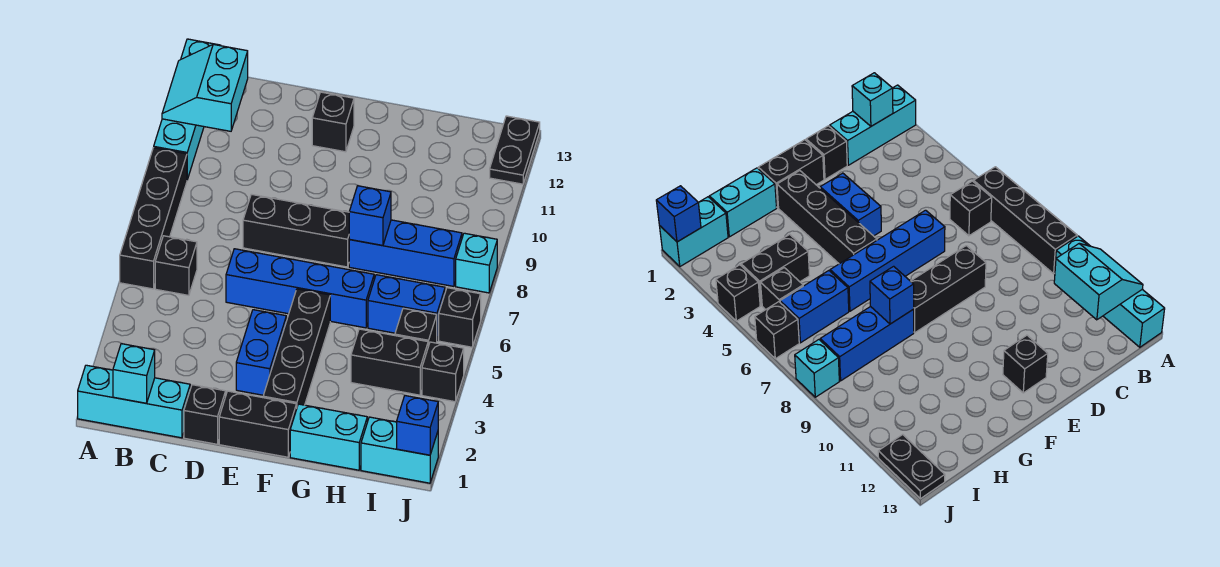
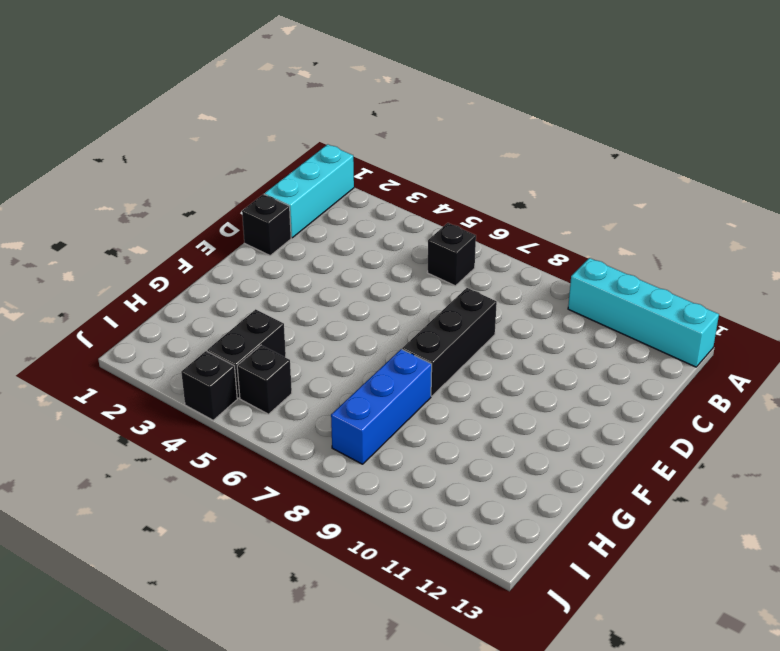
none -> black brick A6:A9 level 1
none -> blue brick D6:G6 level 1
none -> black brick E1:F1 level 1

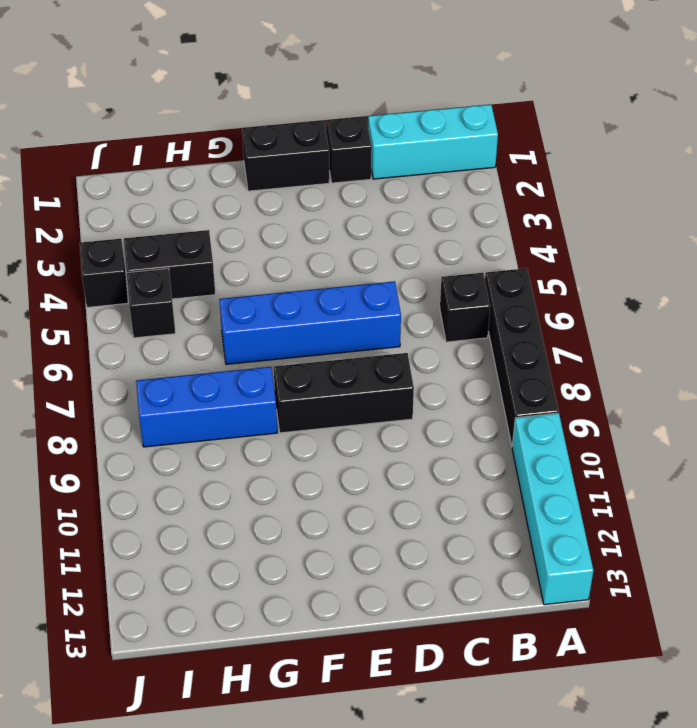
none -> blue brick E3:E4 level 1
none -> black brick E12 level 1
none -> black brick F2:F5 level 1

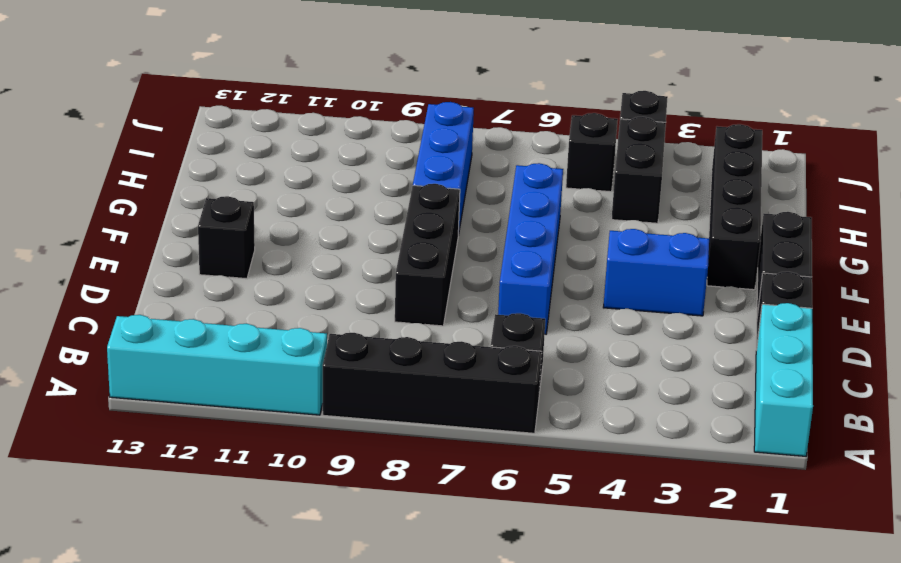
black brick F2:I2 level 1 -> black brick F2:F5 level 1
none -> cyan brick G1:H1 level 1
none -> blue brick H6:I6 level 1
none -> cyan brick I1:J1 level 1

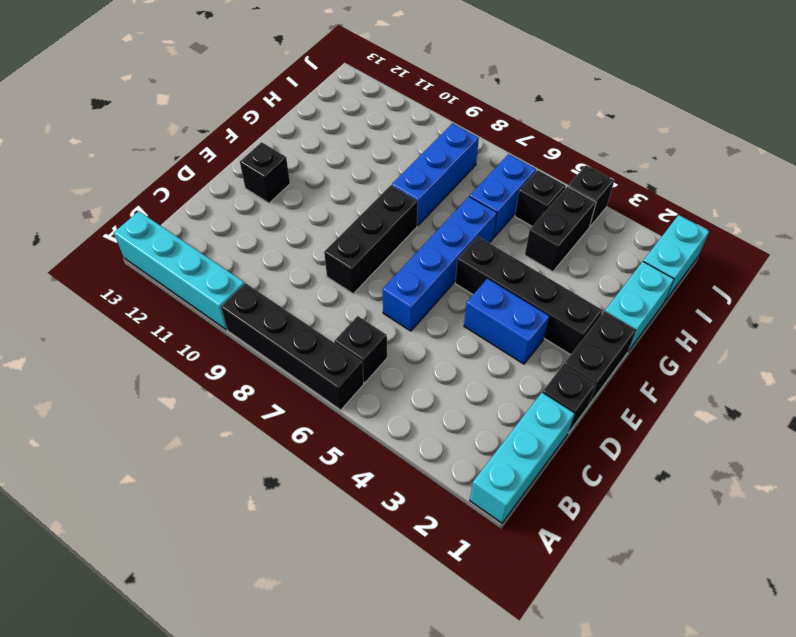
none -> black brick J6 level 1
none -> cyan brick J8 level 1
none -> black plate J12:J13 level 1

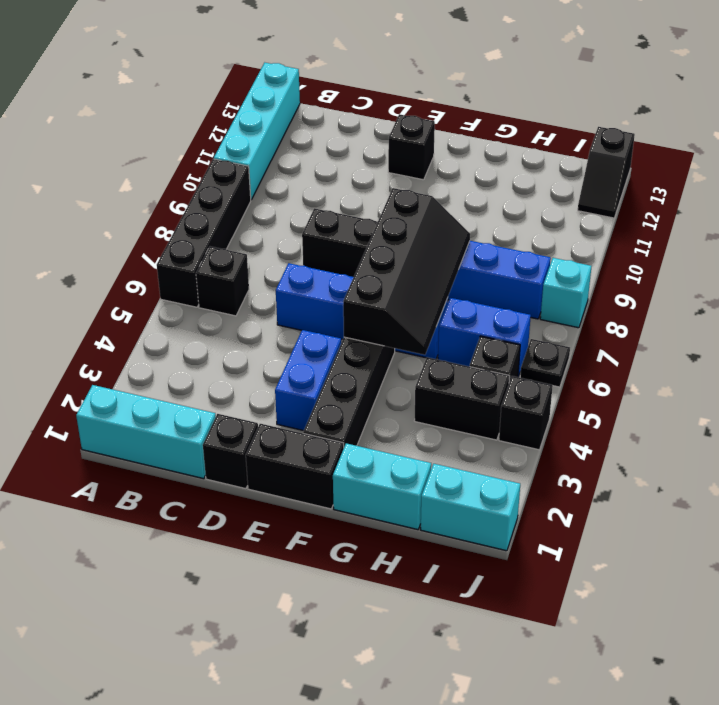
black slope F5:G8 level 2 top F -> blue brick G8 level 2
black plate J6 level 1 -> black brick J6 level 1
black slope J12:J13 level 1 top 13 -> black plate J12:J13 level 1
none -> cyan slope A11:B12 level 2 top B
none -> cyan brick B1 level 2
none -> blue brick J1 level 2

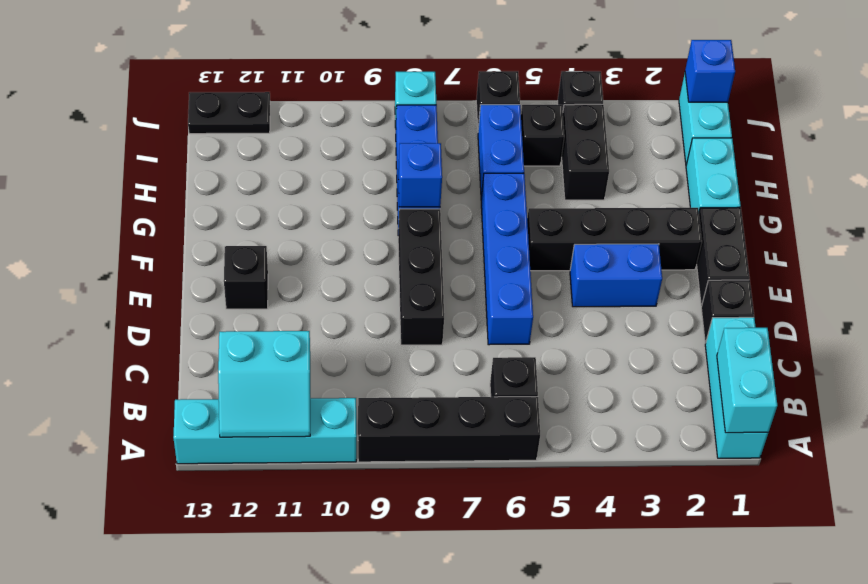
cyan brick A1:B1 level 2 -> cyan brick B1 level 2

